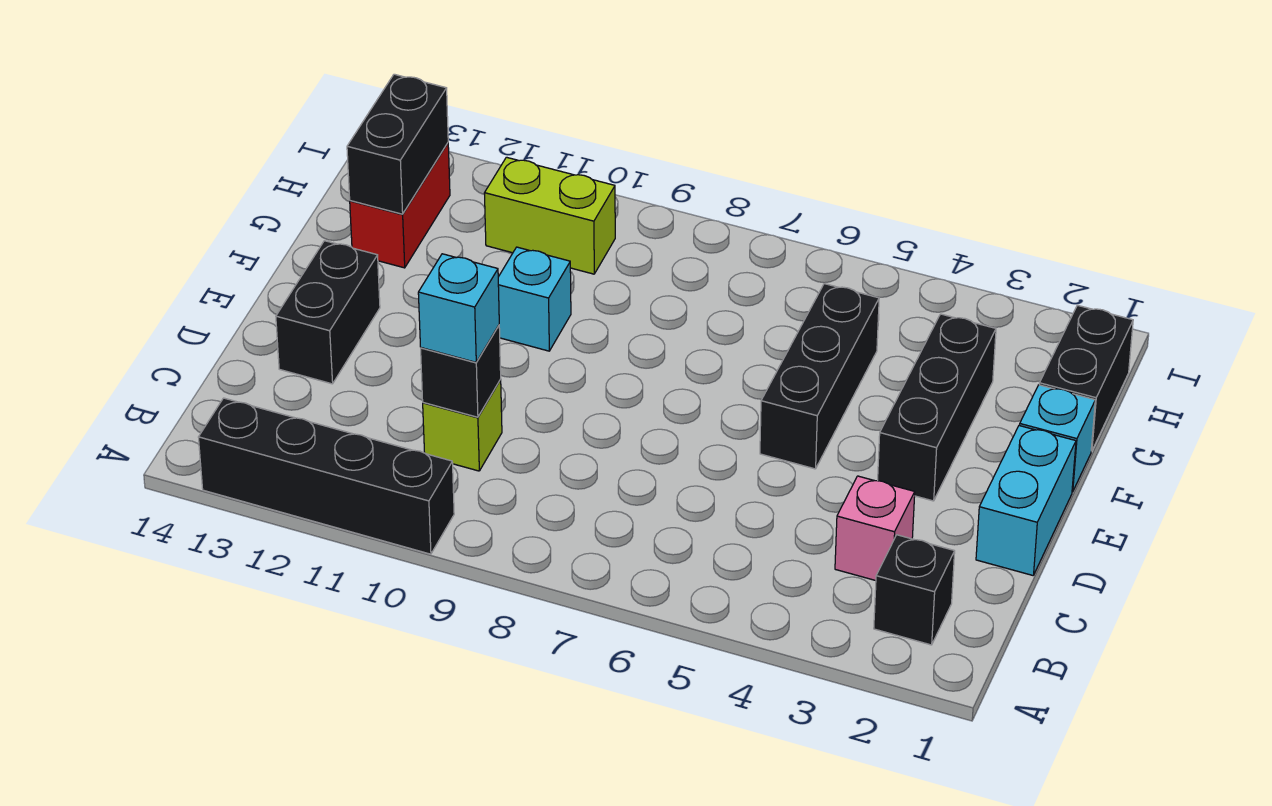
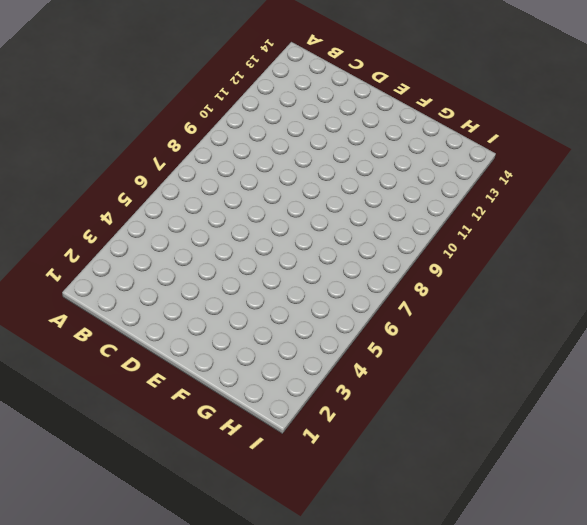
none -> black brick A10:A13 level 1
none -> black brick B2 level 1
none -> pink brick C3 level 1

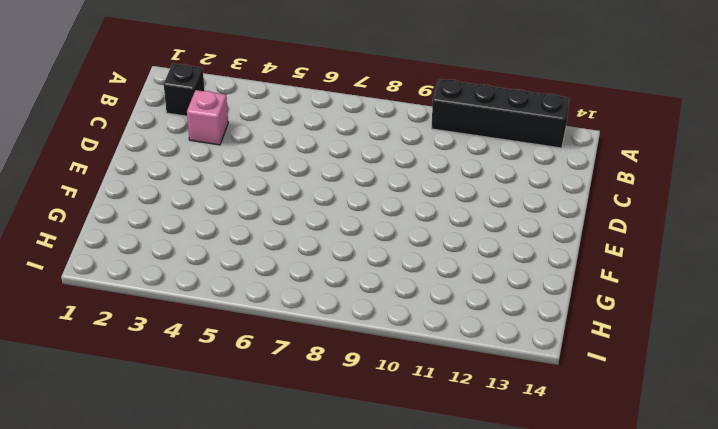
none -> lime brick C10 level 1
none -> cyan brick D1:E1 level 1
none -> black brick D13:E13 level 1

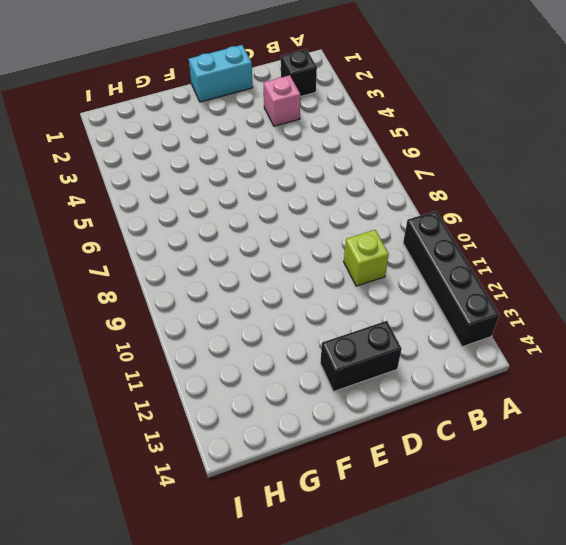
none -> black brick E3:G3 level 1
none -> black brick E5:G5 level 1
none -> cyan brick F1 level 1

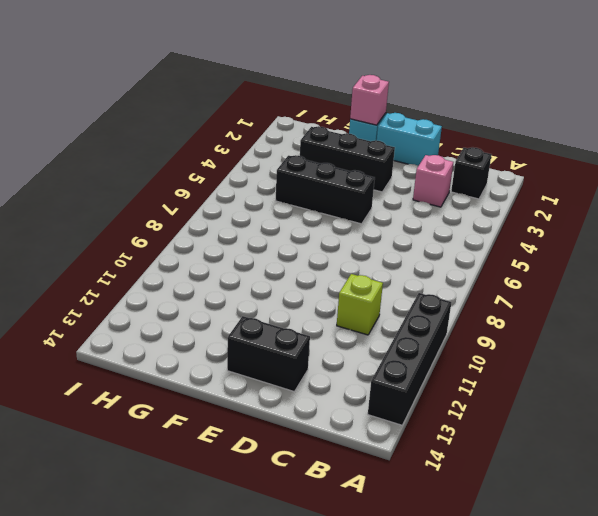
pink brick F1 level 2 -> none
none -> cyan brick F10 level 1
none -> black brick G1:H1 level 1
none -> red brick G13:H13 level 1

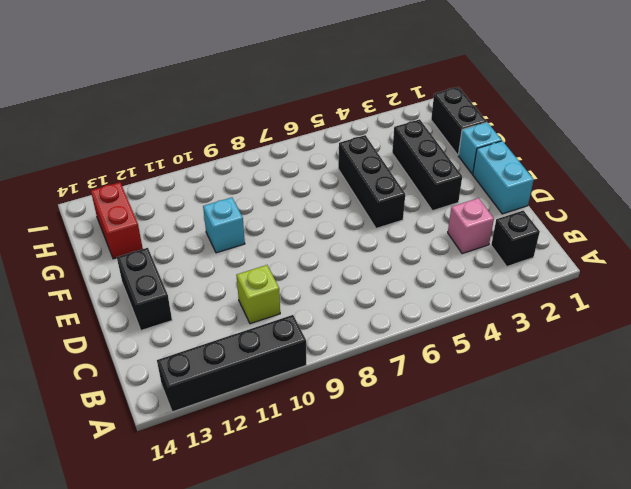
none -> lime brick H10:H11 level 1
none -> black brick C10 level 2
none -> black brick G13:H13 level 2

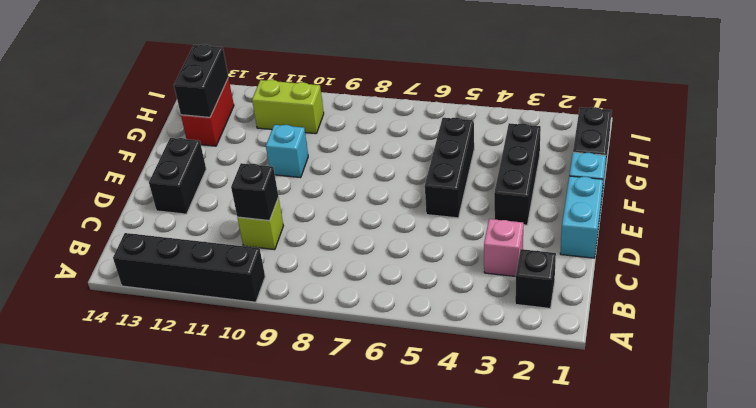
none -> cyan brick C10 level 3

